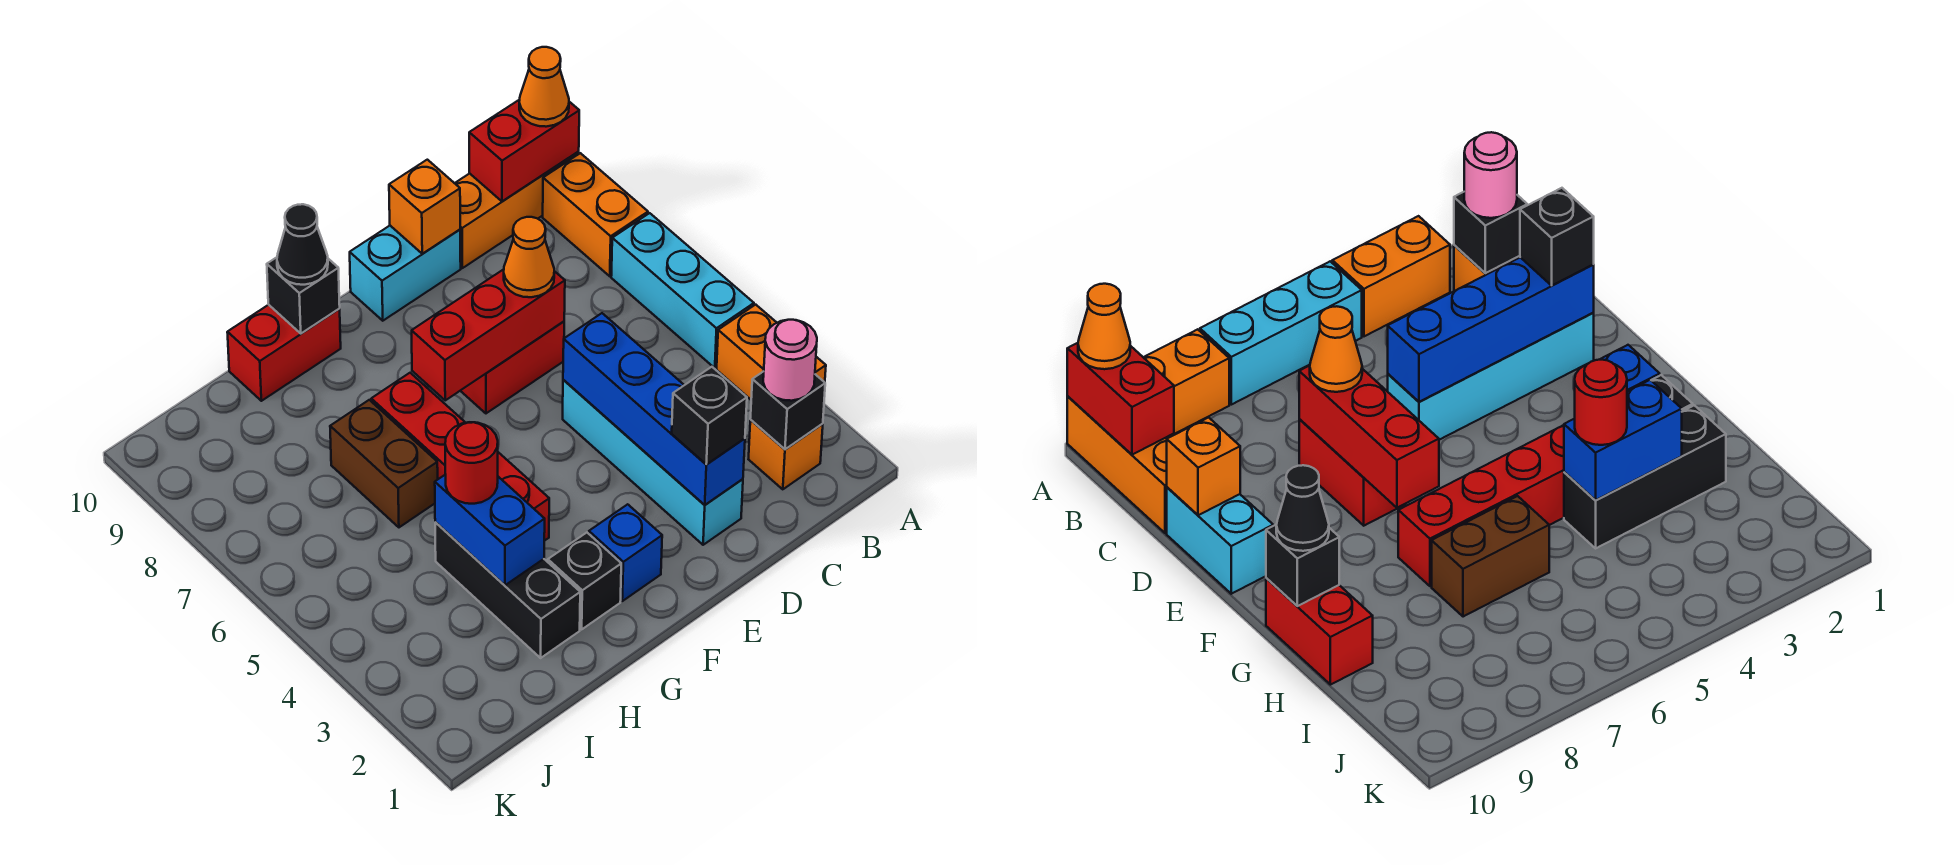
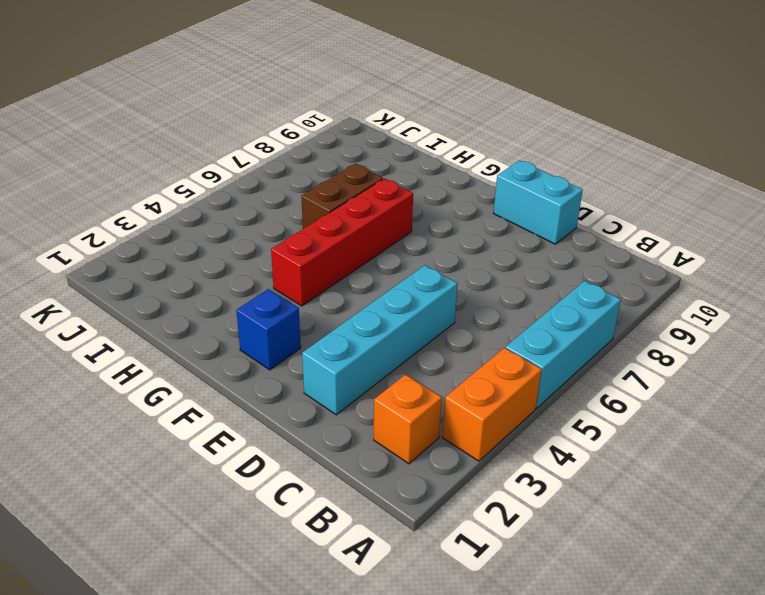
none -> orange brick A8:A9 level 1
none -> orange brick A10:C10 level 1
none -> red brick D7:E7 level 1

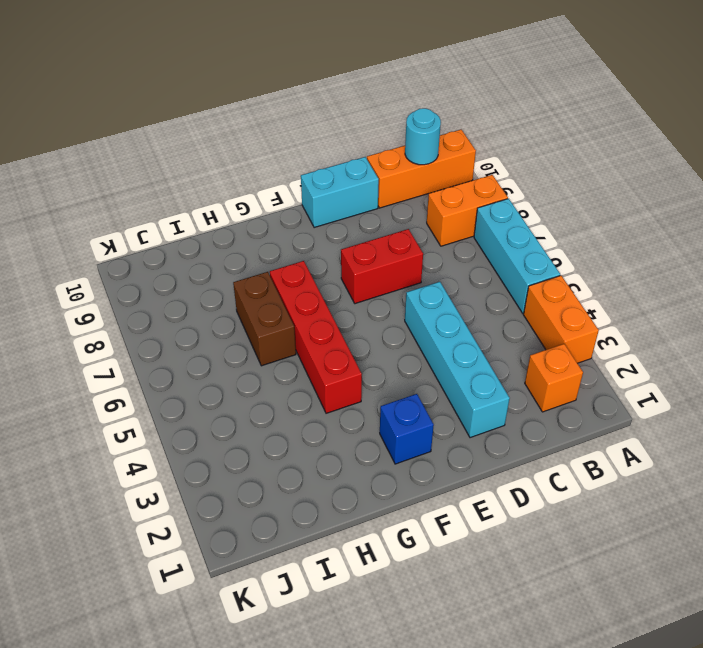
orange brick A8:B8 level 1 -> orange brick A8:A9 level 1
cyan round brick B10 level 2 -> red brick A10:B10 level 2
none -> black brick G2 level 1
none -> red brick G10:H10 level 1
none -> black brick H2:H4 level 1

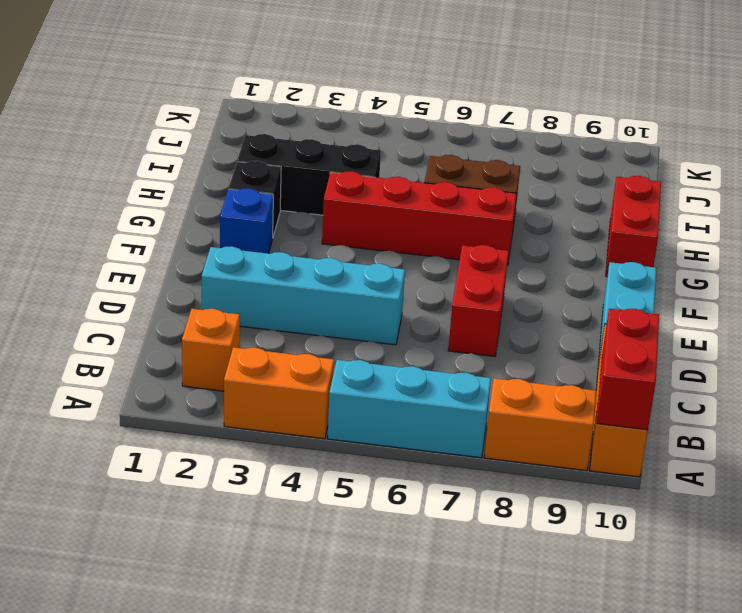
none -> black brick B2 level 2
none -> blue brick D2:D5 level 2
none -> red brick D7:F7 level 2

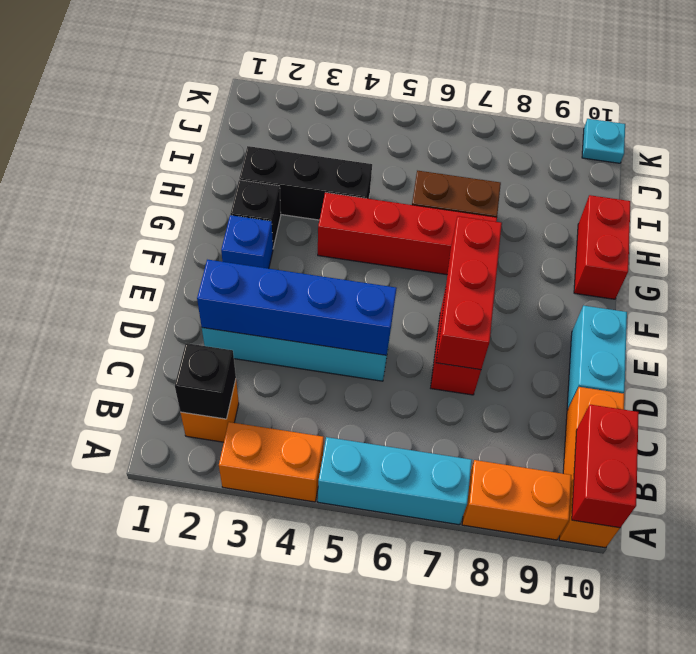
cyan plate K10 level 1 -> none
none -> orange brick D10 level 2
none -> black brick G10 level 2
none -> blue brick H3:H4 level 2

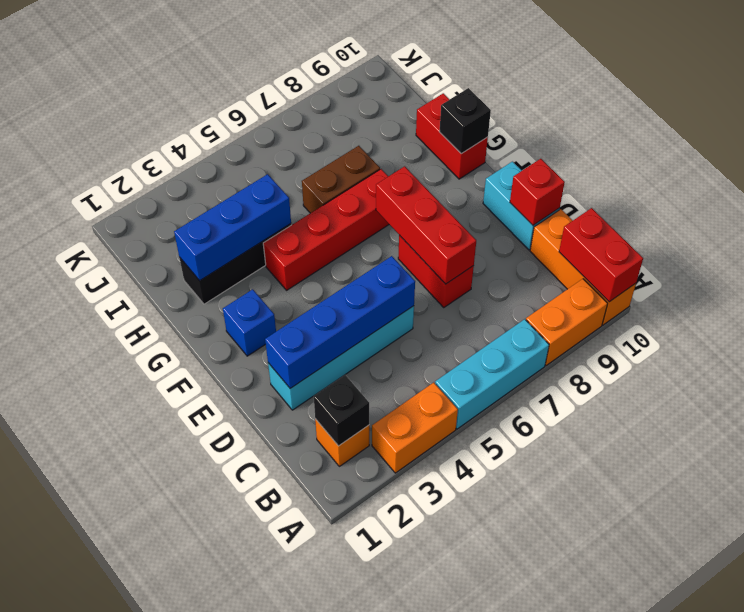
red brick D10 level 2 -> orange brick D10 level 2
blue brick H2:H4 level 2 -> blue brick H3:H4 level 2
none -> black brick G2 level 1
none -> orange cone A10 level 3
none -> pink round brick B2 level 3

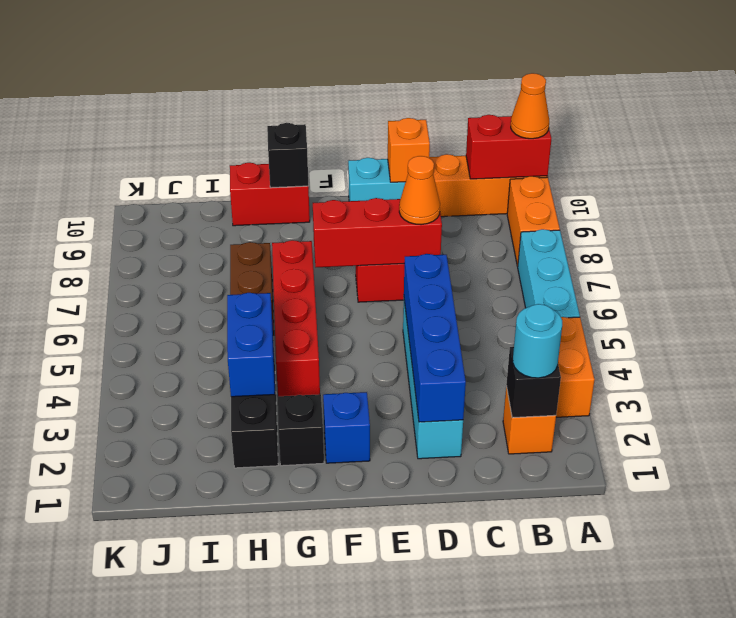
cyan round brick B2 level 3 -> pink round brick B2 level 3
none -> black brick D2 level 3
none -> black cone G10 level 3
none -> red round brick H4 level 3

